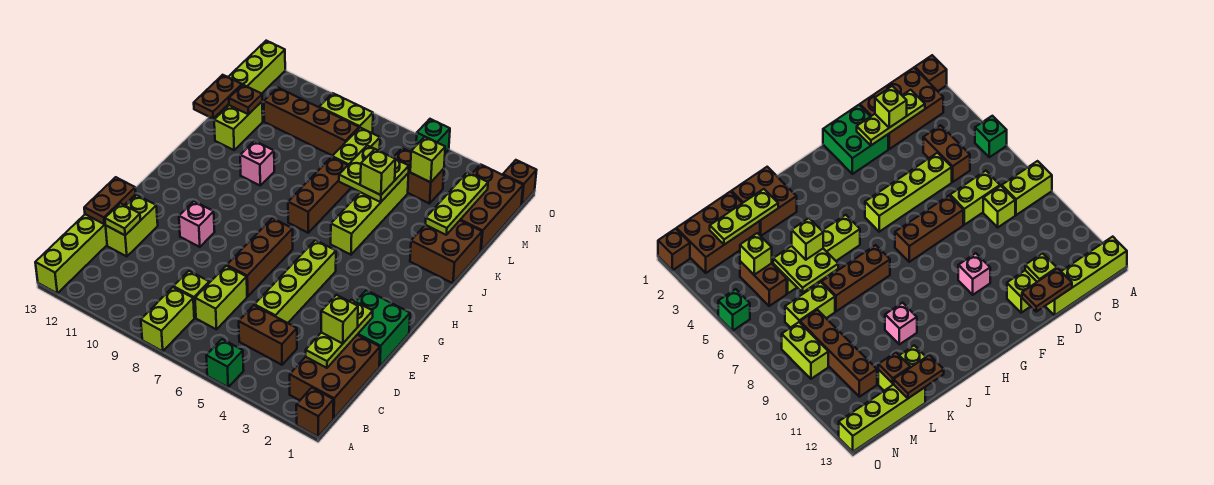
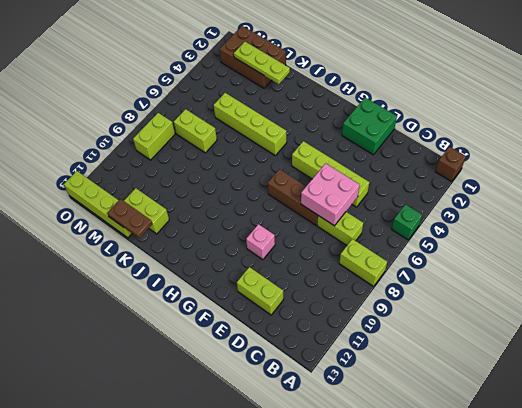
pink brick D6:E7 level 2 -> none
none -> lime brick A13:D13 level 1
none -> brown brick B1:D2 level 1
none -> brown brick C4:C5 level 1
none -> lime brick C8 level 1

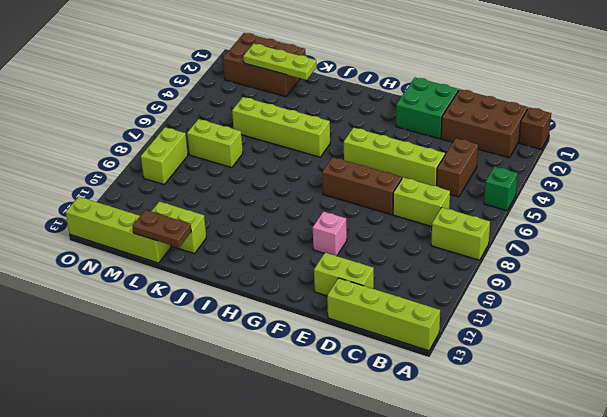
none -> lime brick C8 level 1
none -> brown brick I7:K7 level 1
none -> brown brick J1:K2 level 1
none -> pink brick J10 level 1

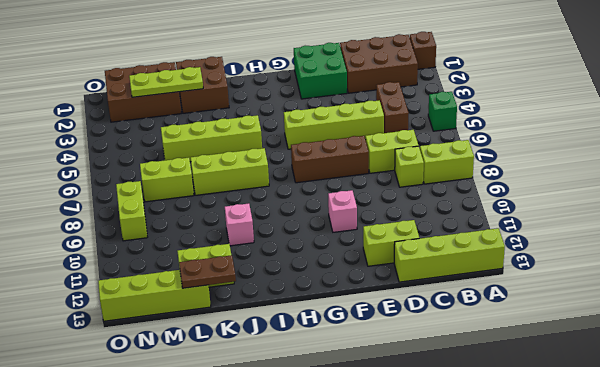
lime brick I7:K7 level 1 -> brown brick I7:K7 level 1
none -> brown brick M4:M5 level 1
none -> brown brick M8:M11 level 1
none -> brown brick O1 level 1
none -> green brick O5 level 1

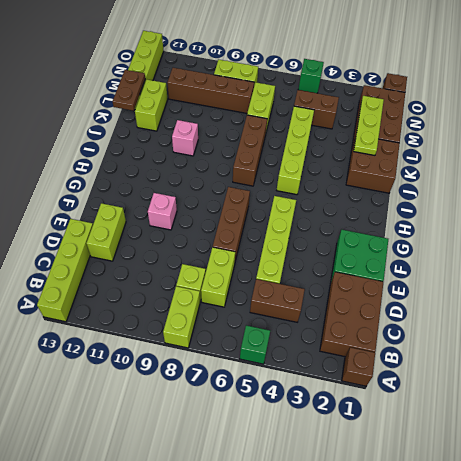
none -> lime plate C2:E2 level 2
none -> lime plate D12 level 2
none -> brown plate D13:E13 level 2
none -> lime plate K5:L6 level 2

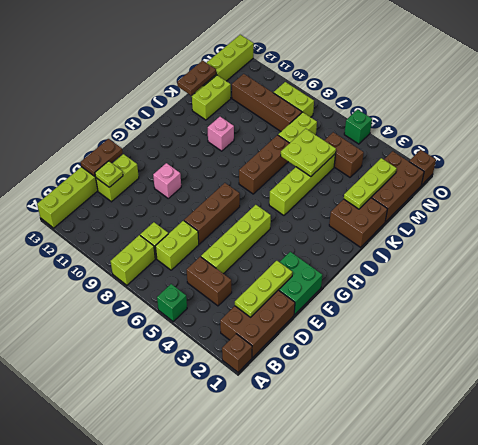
none -> brown plate L12 level 2
none -> lime brick M4 level 2
none -> lime brick D2 level 3
none -> lime brick K5 level 3

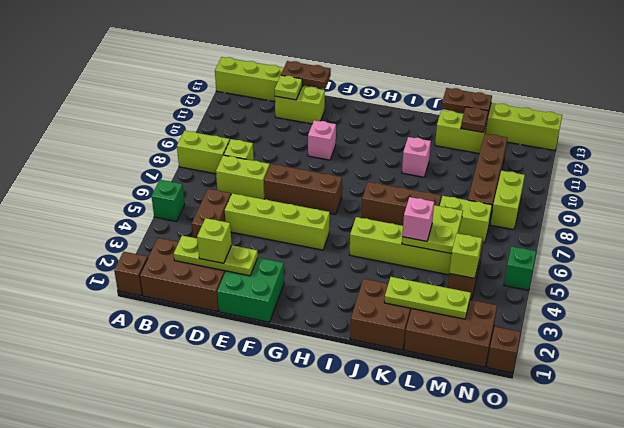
pink brick K5 level 3 -> lime brick K5 level 3

